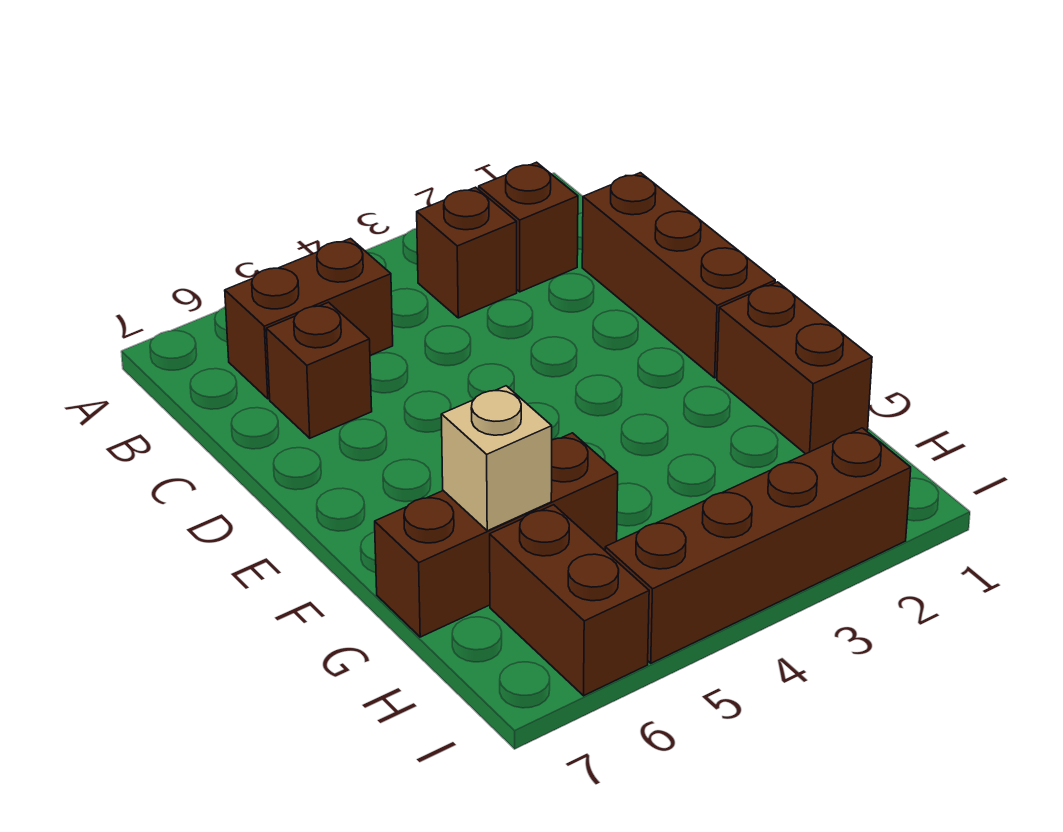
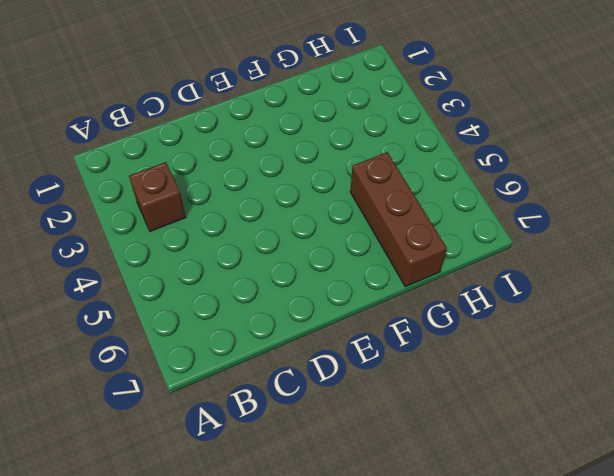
none -> brown brick B2 level 1
none -> brown brick B5:B6 level 1

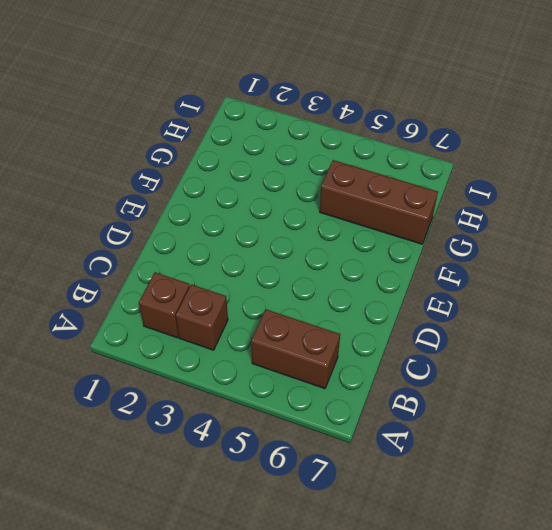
none -> brown brick C1:E1 level 1
none -> brown brick C6 level 1

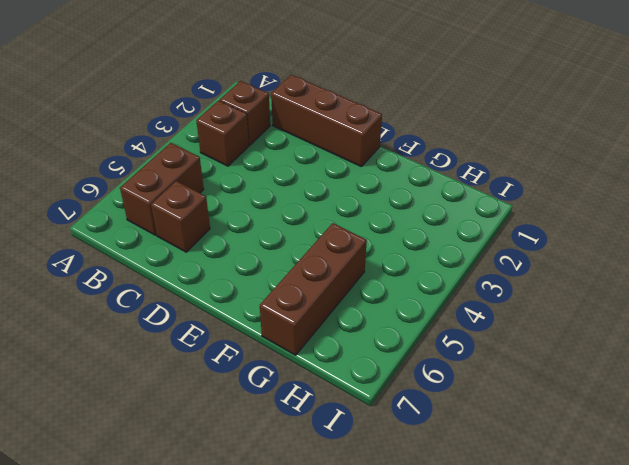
none -> brown brick F1:G1 level 1
none -> brown brick H6:I6 level 1

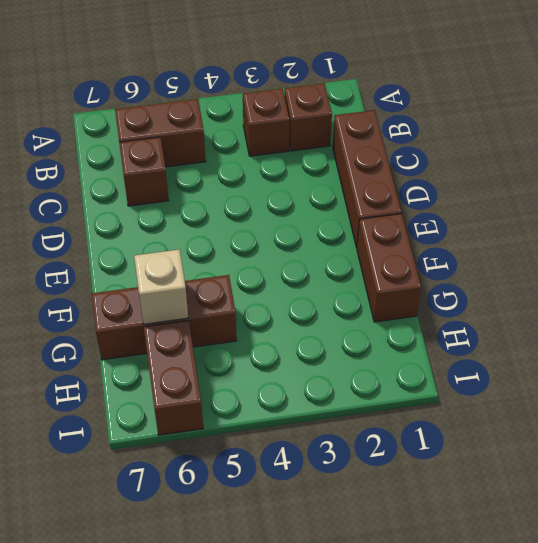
none -> brown brick I2:I5 level 1

